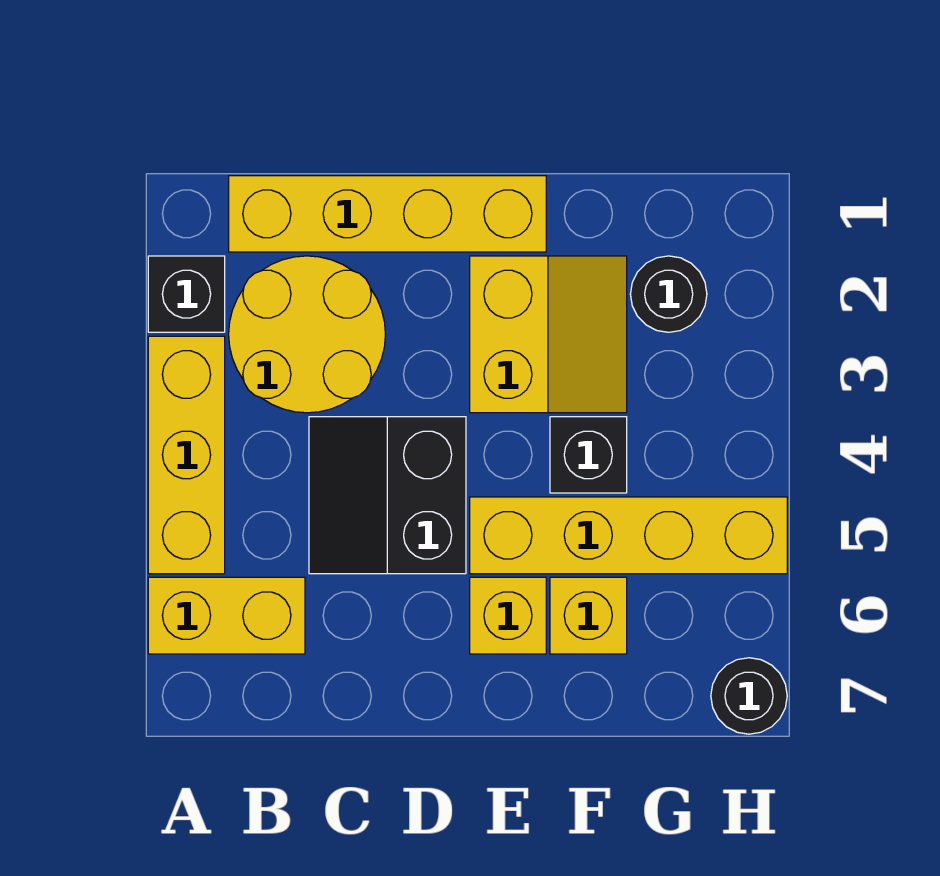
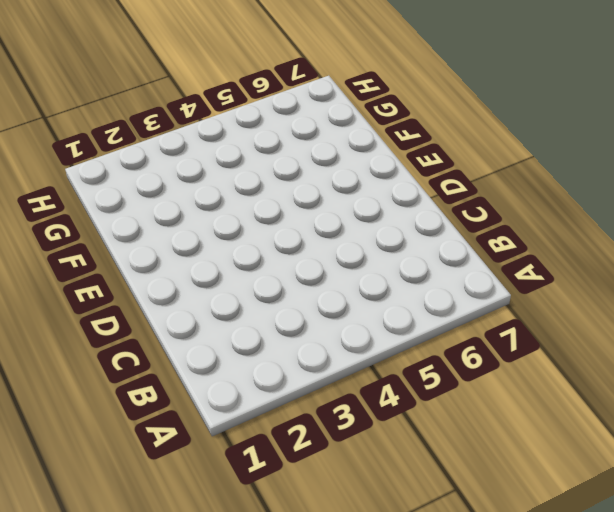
none -> black brick A2 level 1
none -> yellow brick A3:A5 level 1
none -> yellow brick A6:B6 level 1

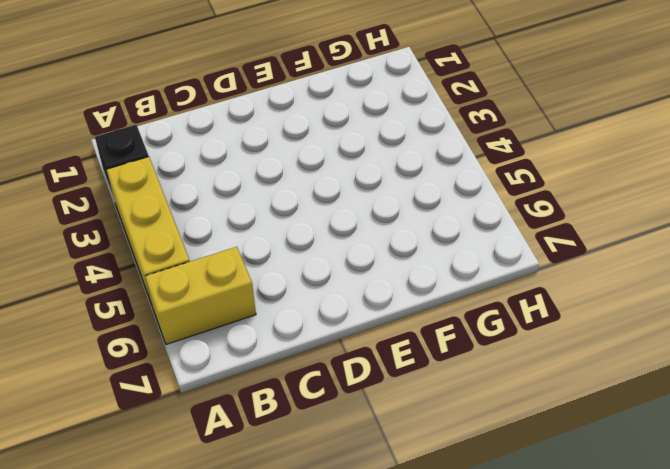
none -> yellow brick B1:E1 level 1
none -> yellow round brick B2:C3 level 1
none -> black slope C4:D5 level 1 top D

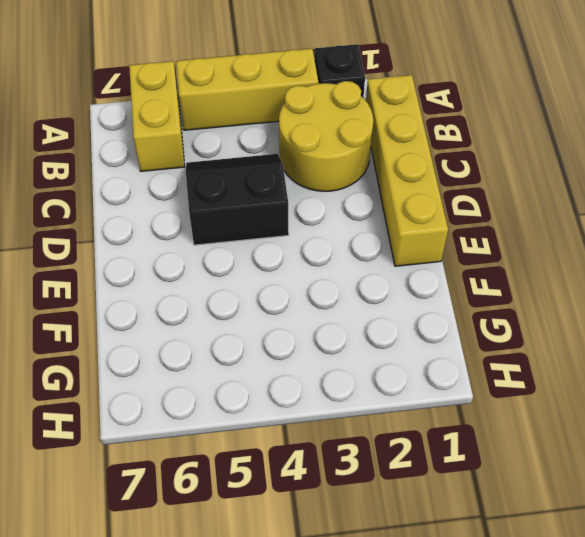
none -> yellow slope E2:F3 level 1 top E
none -> yellow brick E5:H5 level 1
none -> yellow brick E6 level 1

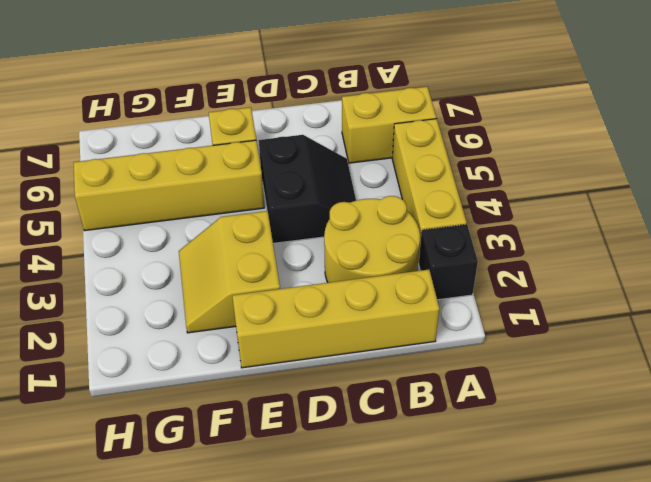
none -> black brick F4 level 1
none -> yellow brick F6 level 1
none -> black round brick G2 level 1

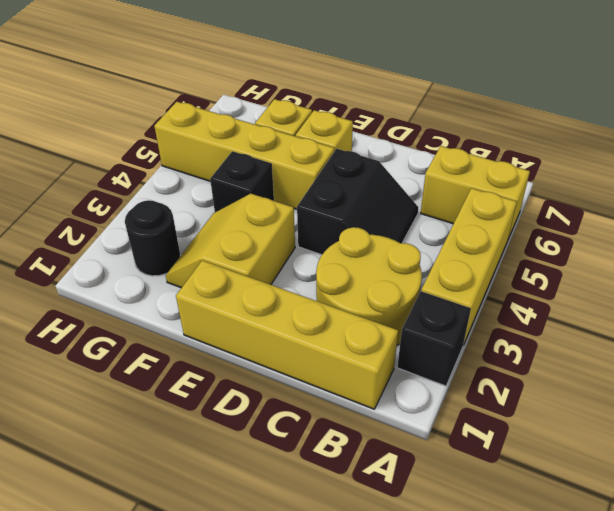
none -> black round brick H7 level 1

